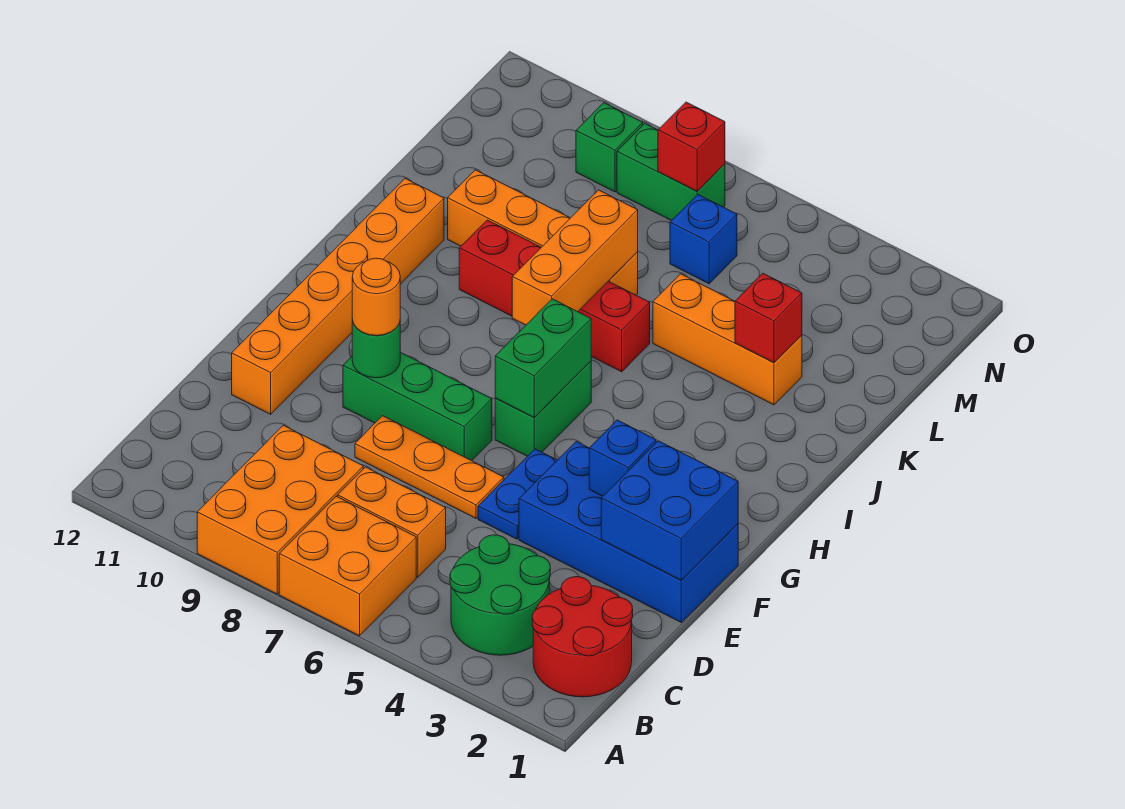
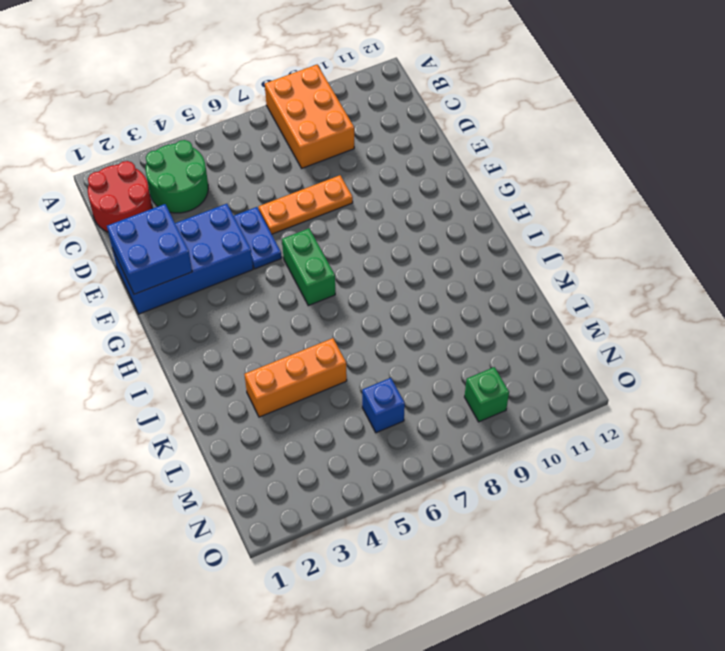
none -> orange brick A6:B7 level 1
none -> orange brick C6:C7 level 1
none -> orange brick E11:J11 level 1

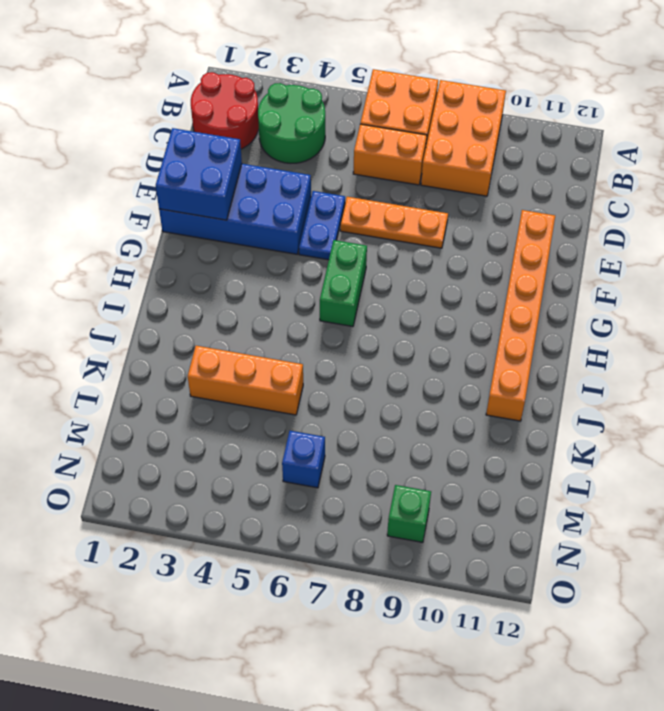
none -> green brick F7:F9 level 1
none -> red brick J6:J9 level 1
none -> orange brick K7:K10 level 1

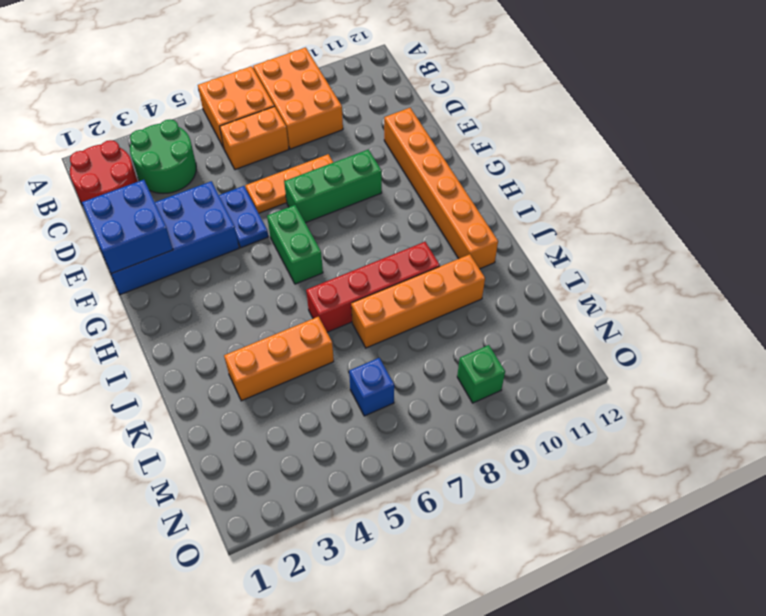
none -> green brick N7:N8 level 1
none -> blue brick F3 level 2
none -> green round brick F9 level 2

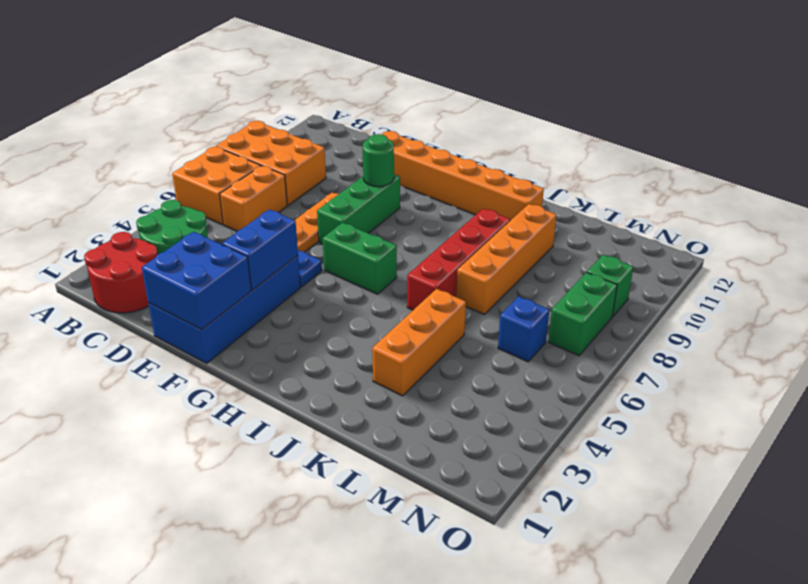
blue brick F3:F4 level 2 -> blue brick F3 level 2
none -> green brick G6:H6 level 2
none -> orange brick I7:K7 level 2
none -> red brick K3 level 2

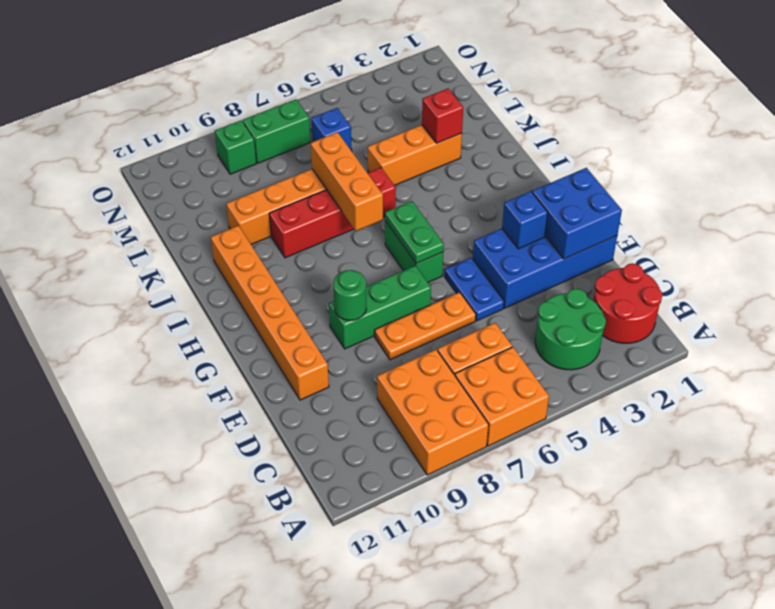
green plate G6:H6 level 2 -> green brick G6:H6 level 2
none -> red brick N7 level 2
none -> orange round brick F9 level 3

